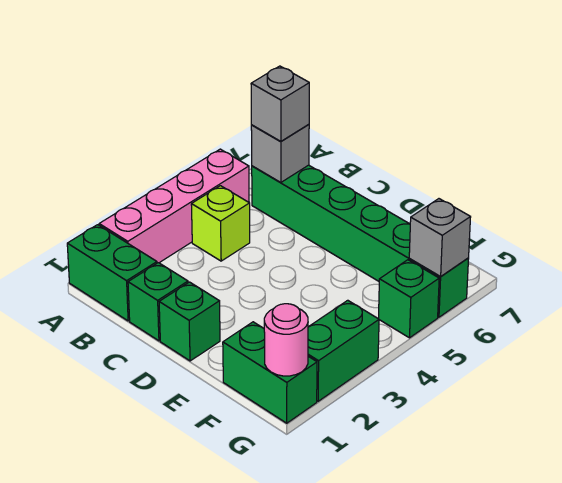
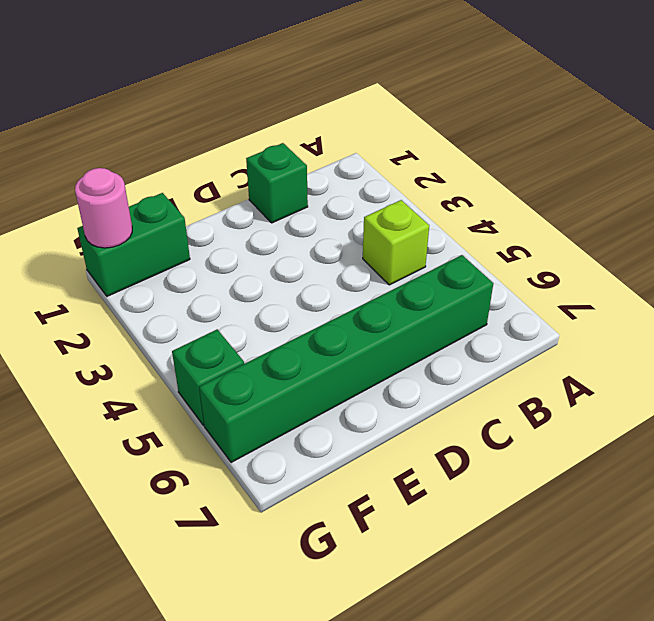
none -> green brick A1:B1 level 1
none -> pink brick A2:A5 level 1
none -> green brick D1 level 1

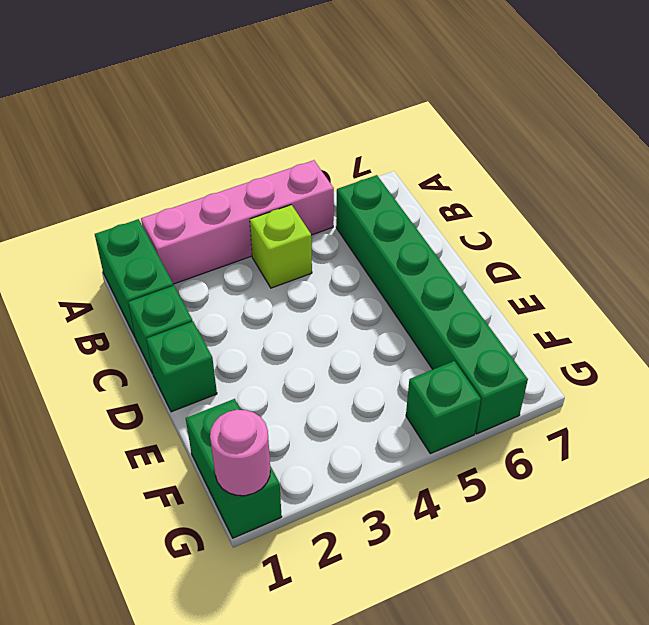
none -> green brick G2:G3 level 1
none -> grey brick B6 level 2
none -> grey brick G6 level 2

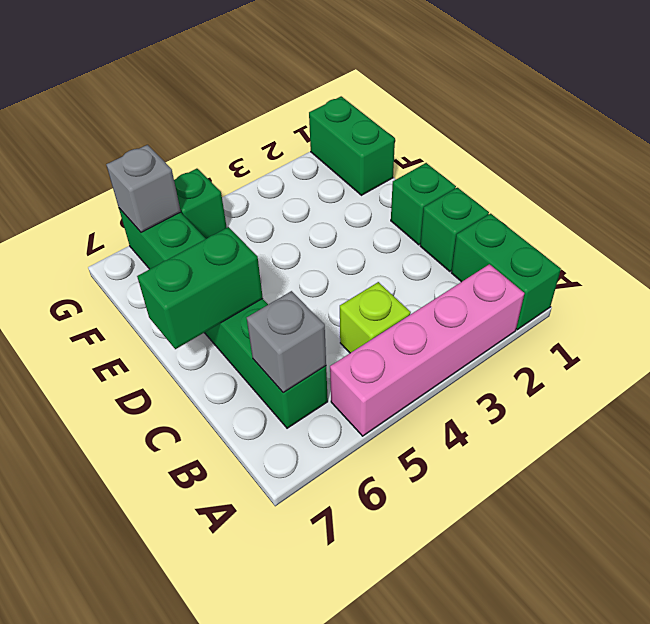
green brick D6:D7 level 2 -> green brick G2:G3 level 1
none -> pink round brick G1 level 2
none -> grey brick B6 level 3

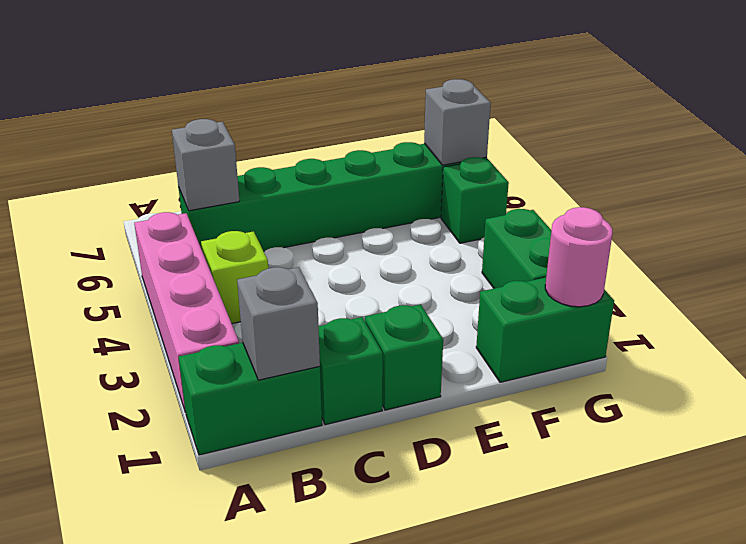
grey brick B1 level 2 -> grey brick B6 level 3

